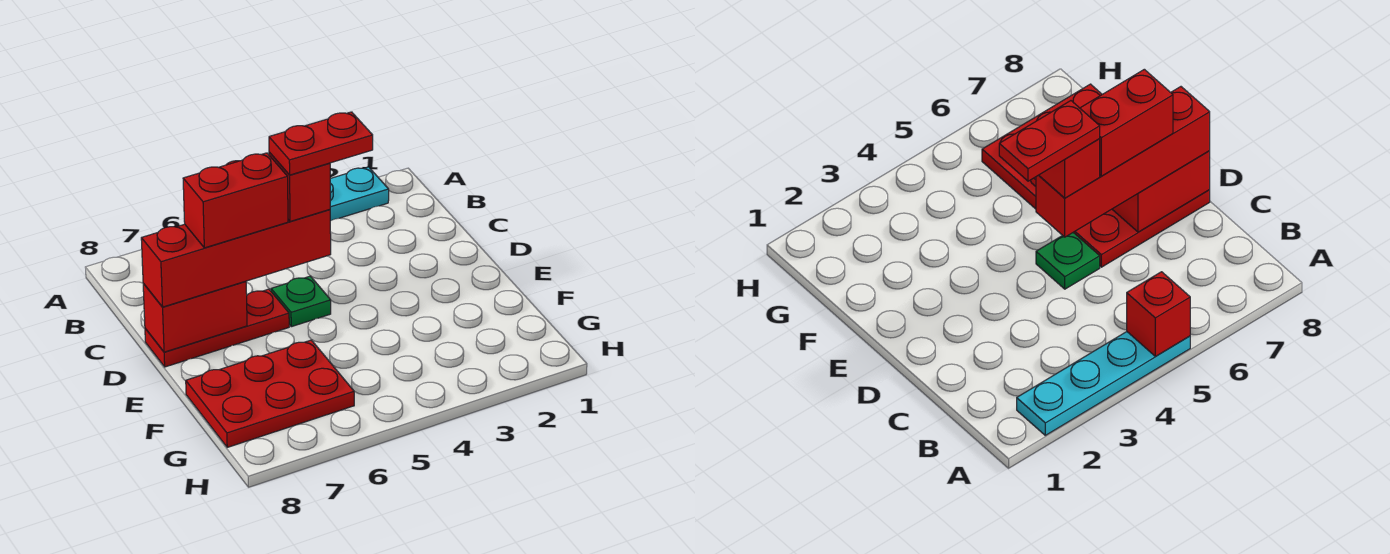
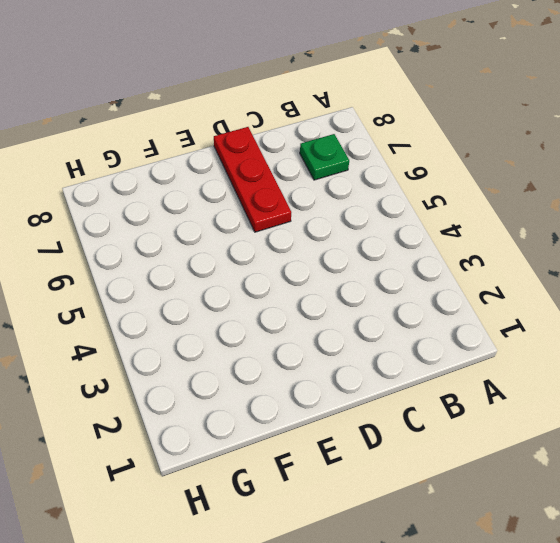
green plate B7 level 1 -> green plate D5 level 1
none -> cyan plate A2:A5 level 1
none -> red plate F6:G8 level 1

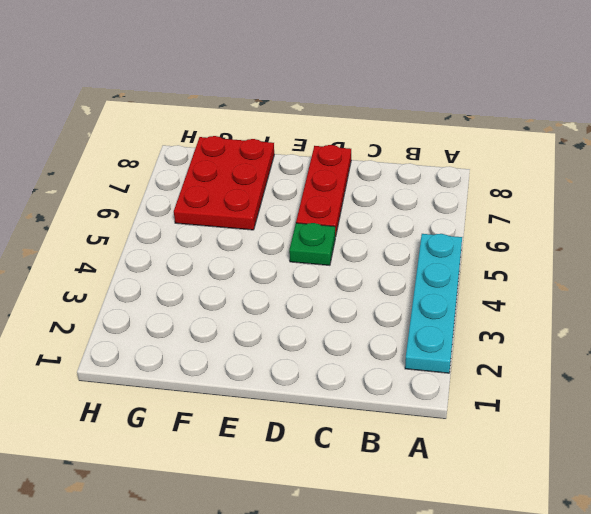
none -> red brick A5 level 2
none -> red brick D7:D8 level 2

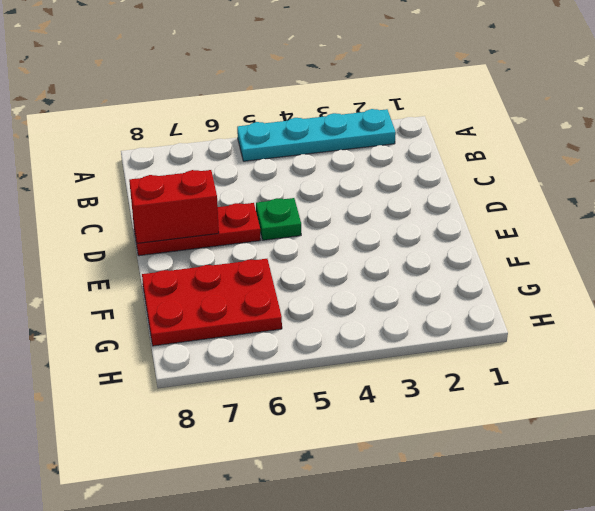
none -> red brick A5 level 2
none -> red brick D5:D8 level 3

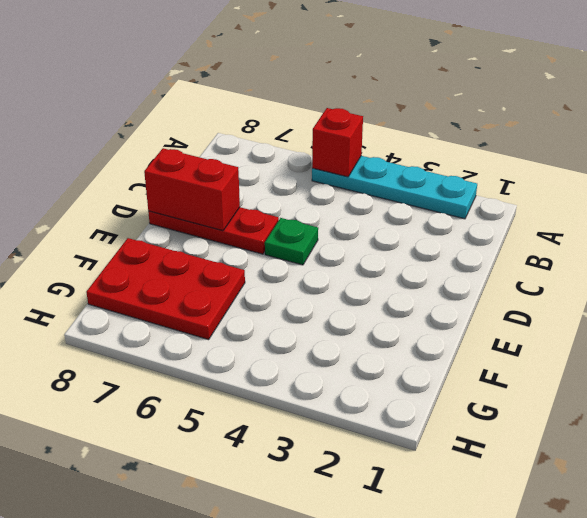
none -> red brick D5:D8 level 3
none -> red brick D5 level 4

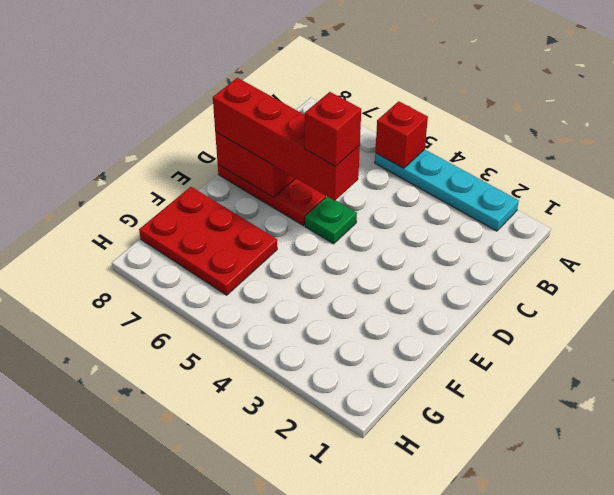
none -> red brick D6:D7 level 4
none -> red plate D4:D5 level 5

